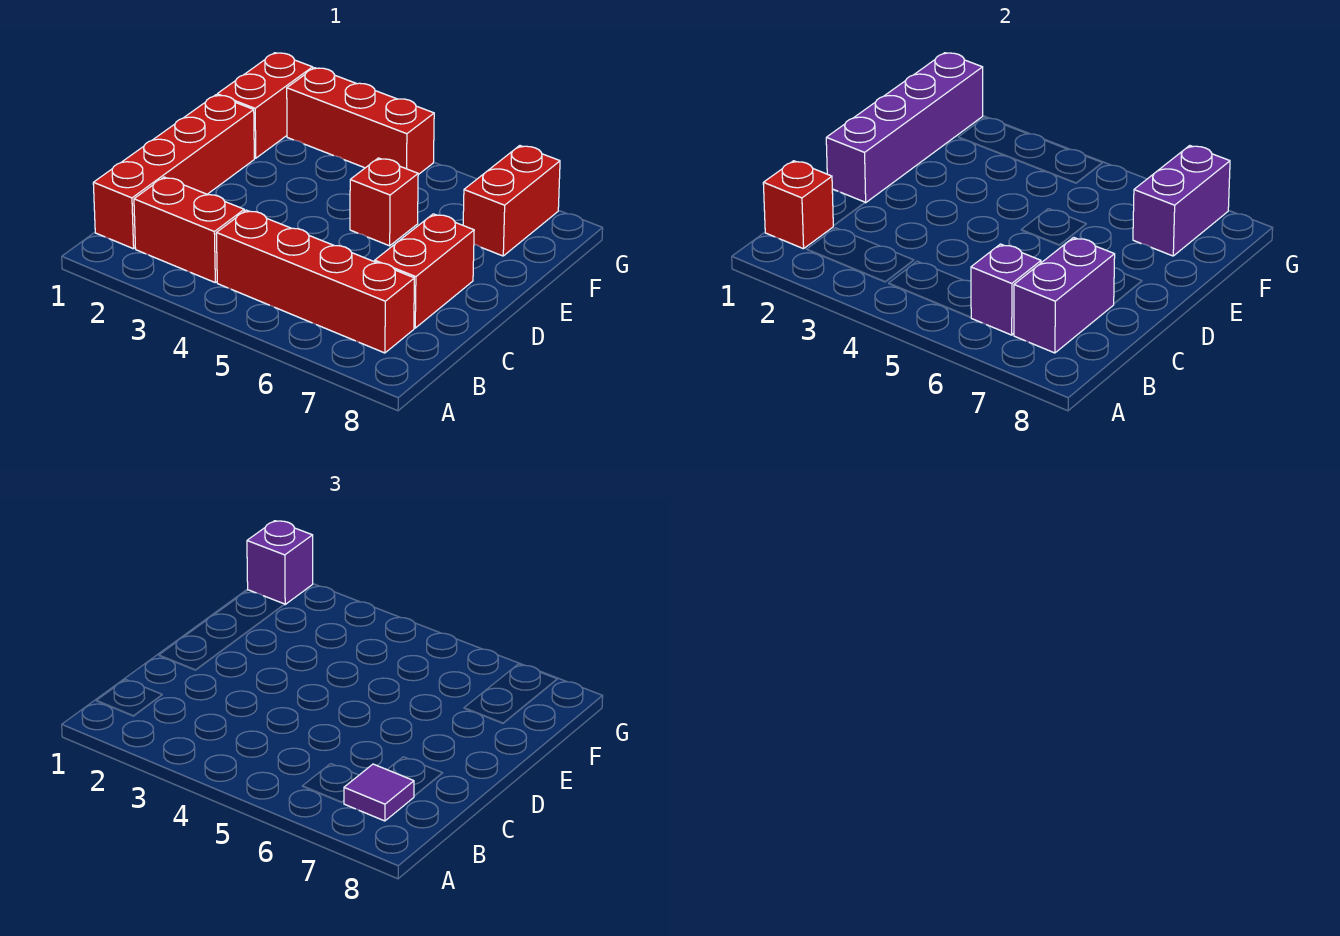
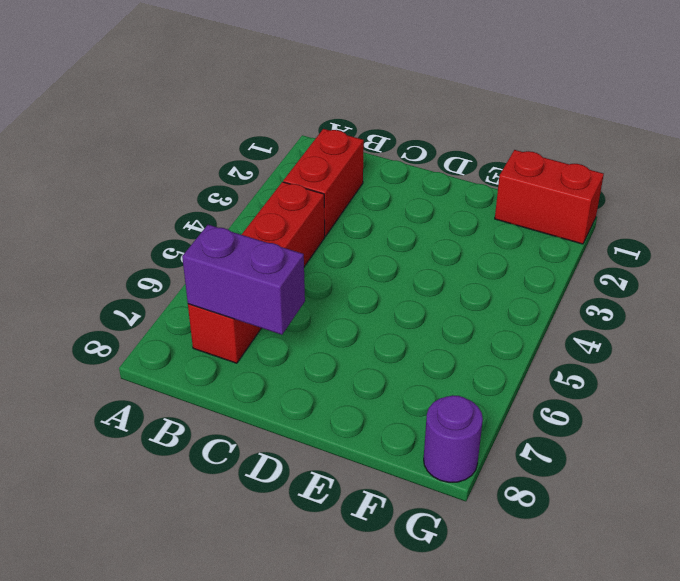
purple round brick G8 level 1 -> none
none -> red brick B1:E1 level 1
none -> red brick C7:D7 level 1
none -> red brick E5 level 1

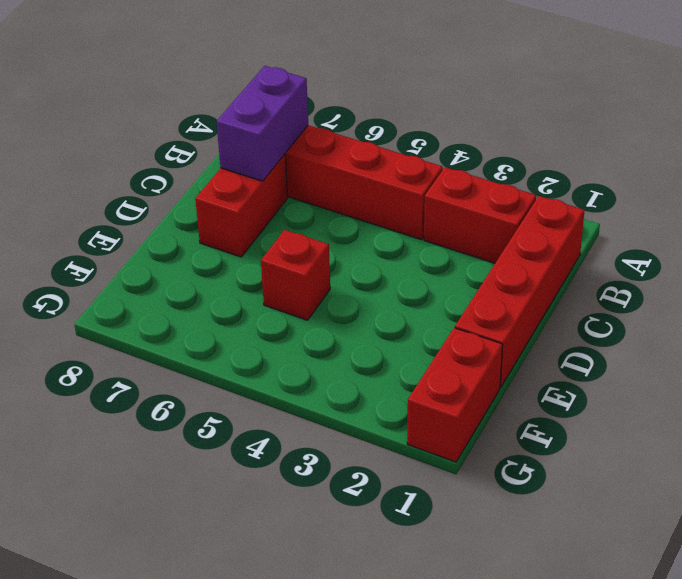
none -> red brick F7:G7 level 1
none -> red brick G2:G4 level 1
none -> red brick B1 level 2

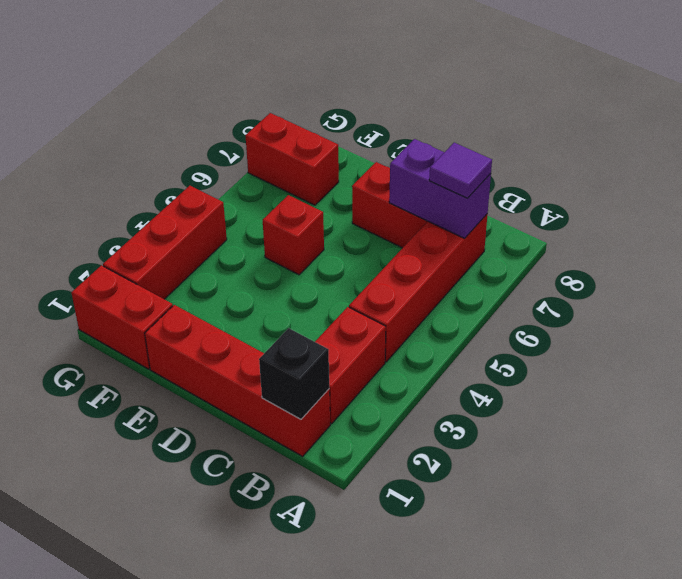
black brick B1 level 2 -> red brick B1 level 2
none -> purple brick B6 level 2
none -> purple brick D1:G1 level 2
none -> purple brick F7:G7 level 2

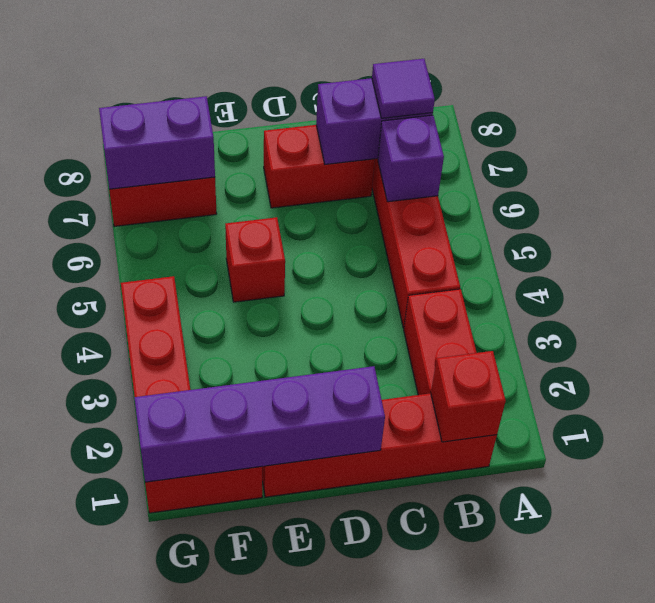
none -> purple brick G1 level 3

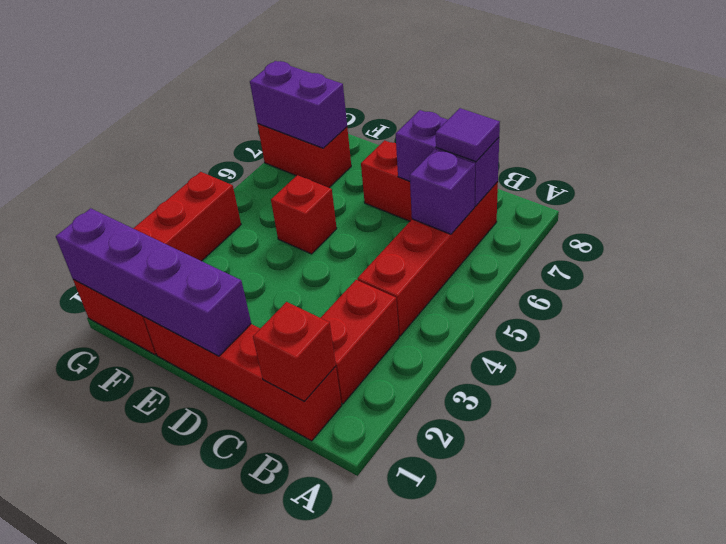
none -> purple brick G1 level 3

